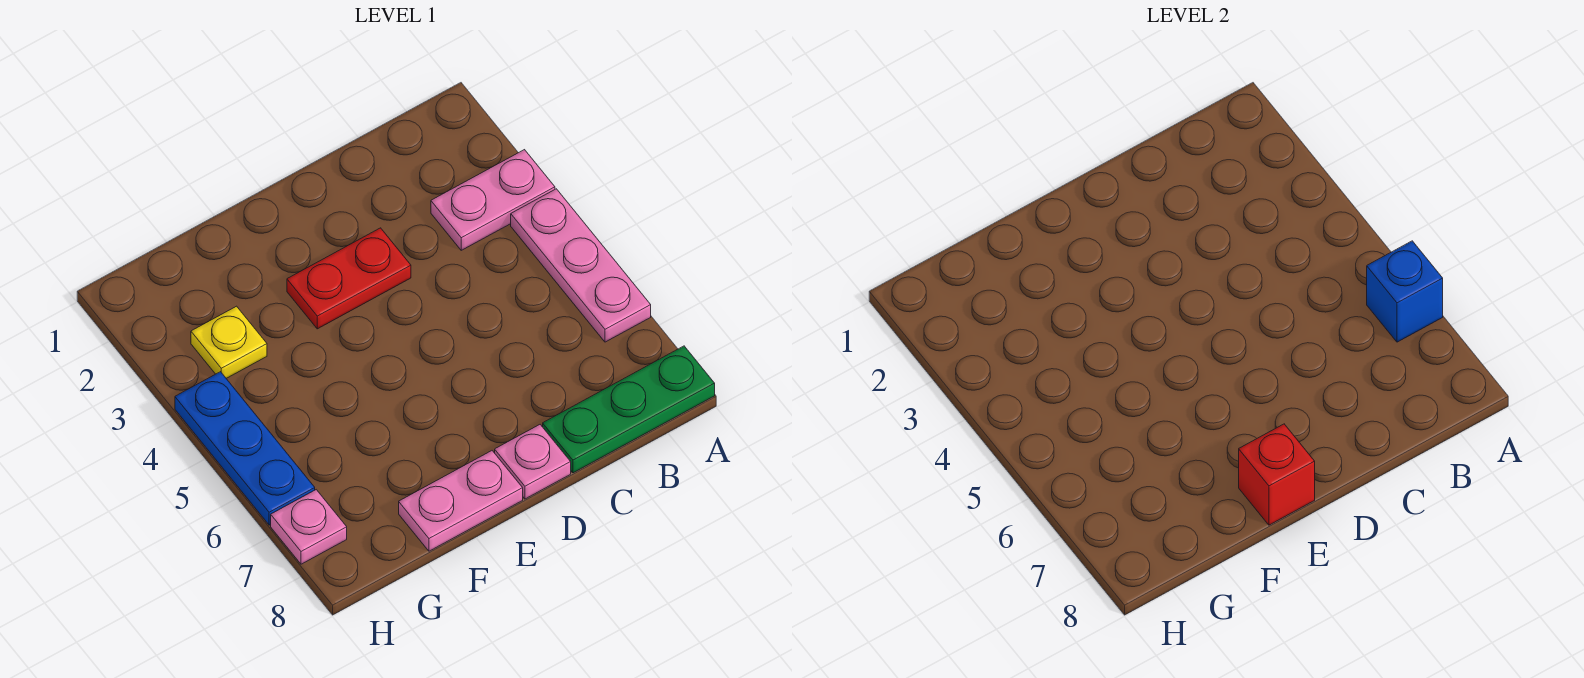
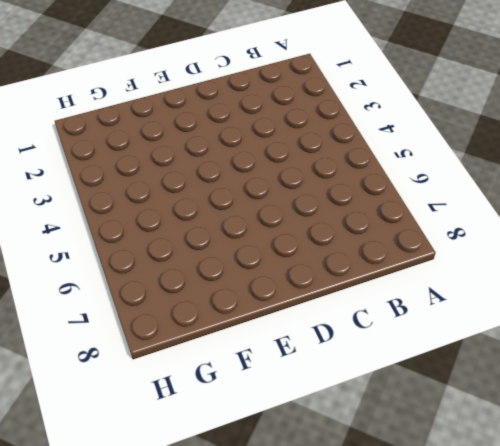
none -> pink plate A3:B3 level 1
none -> pink plate A4:A6 level 1

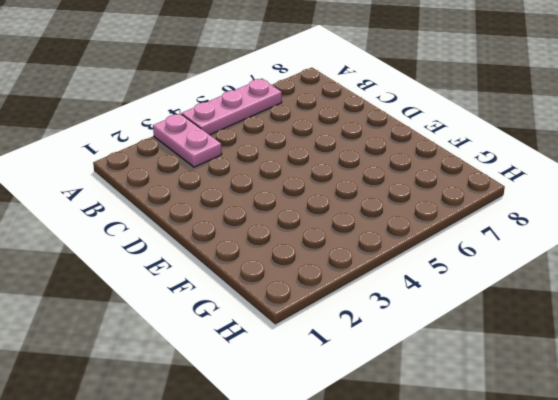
none -> green plate A8:C8 level 1
none -> red plate D3:E3 level 1

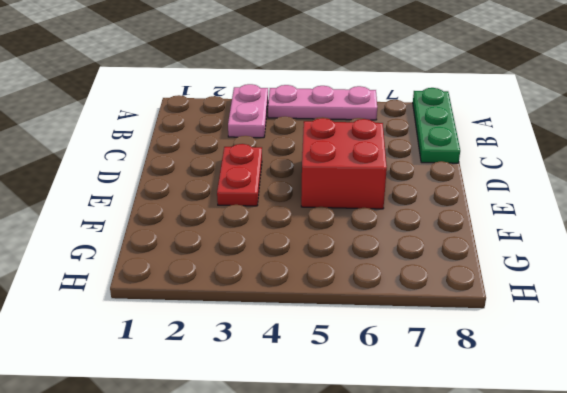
red brick D5:E6 level 1 -> none
none -> pink plate D8 level 1
none -> pink plate E8:F8 level 1

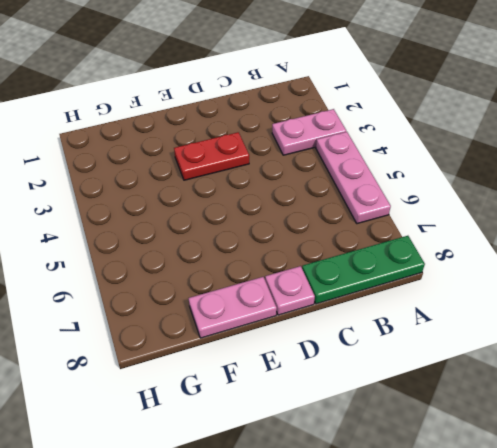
none -> yellow plate G3 level 1
none -> blue plate H4:H6 level 1

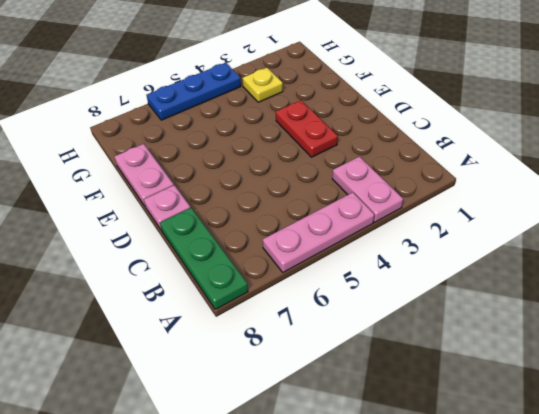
none -> pink plate H7 level 1
none -> blue brick A6 level 2

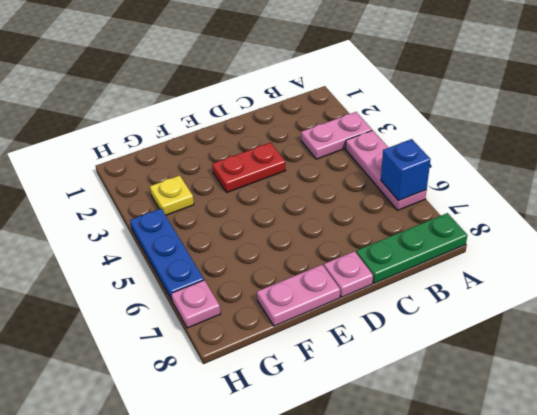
none -> red brick E8 level 2

